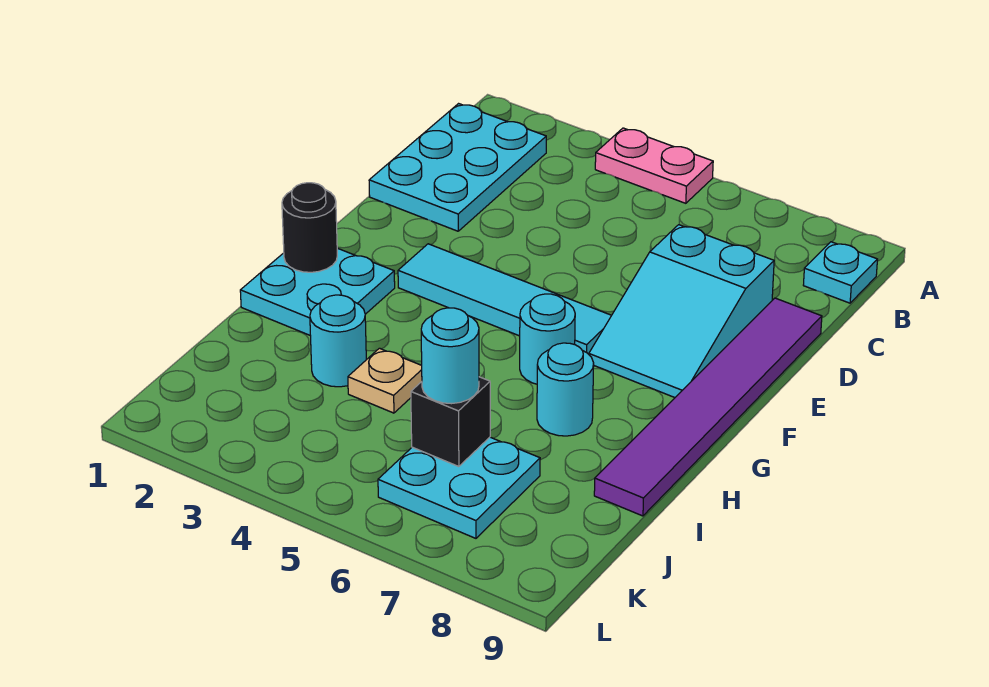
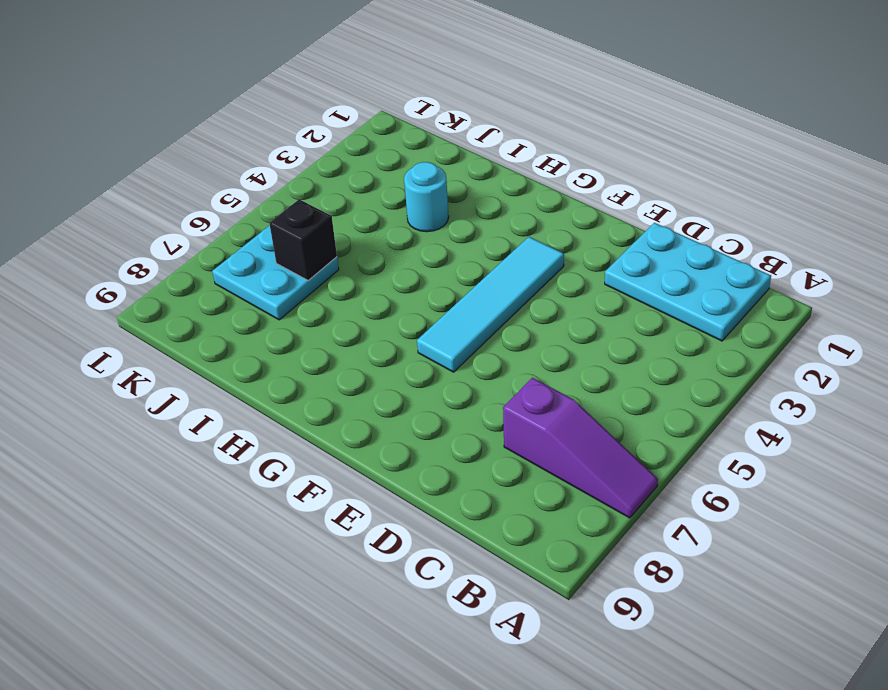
purple slope A7:C7 level 1 top C -> none
none -> pink plate A4:A5 level 1
none -> cyan plate B9 level 1
none -> cyan slope D7:F8 level 1 top D

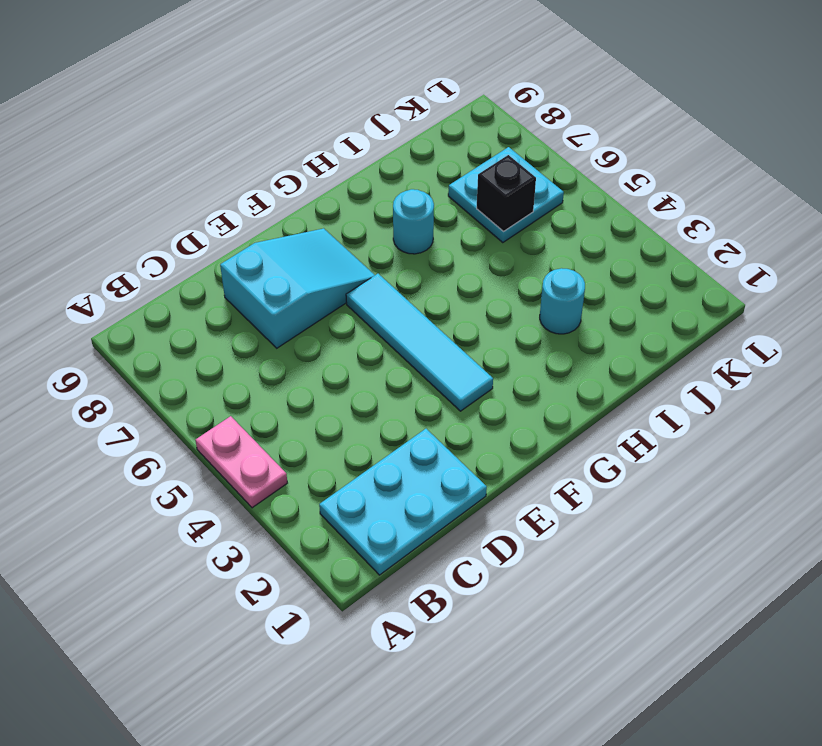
none -> cyan plate B9 level 1
none -> purple tile D9:I9 level 1
none -> cyan plate G1:H2 level 1

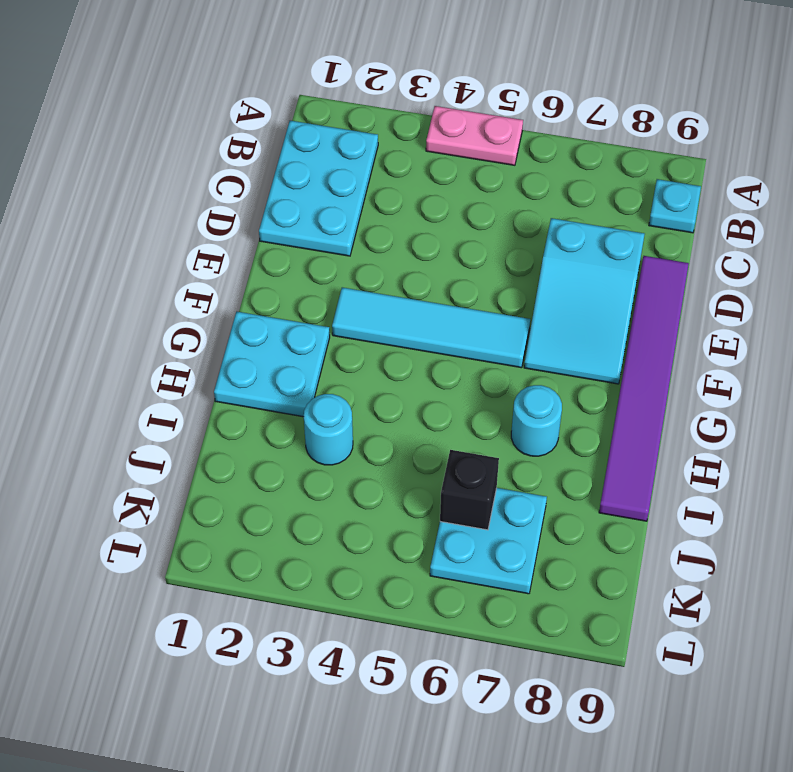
none -> cyan round brick G6 level 1
none -> tan plate I4 level 1
none -> black round brick G1 level 2

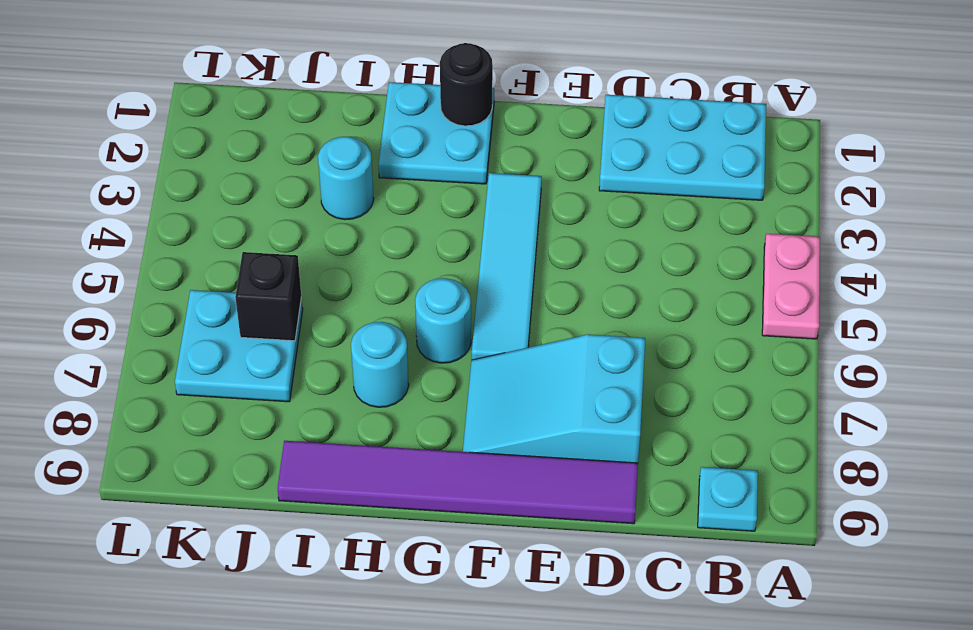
none -> tan plate I4 level 1
none -> cyan round brick J6 level 3

